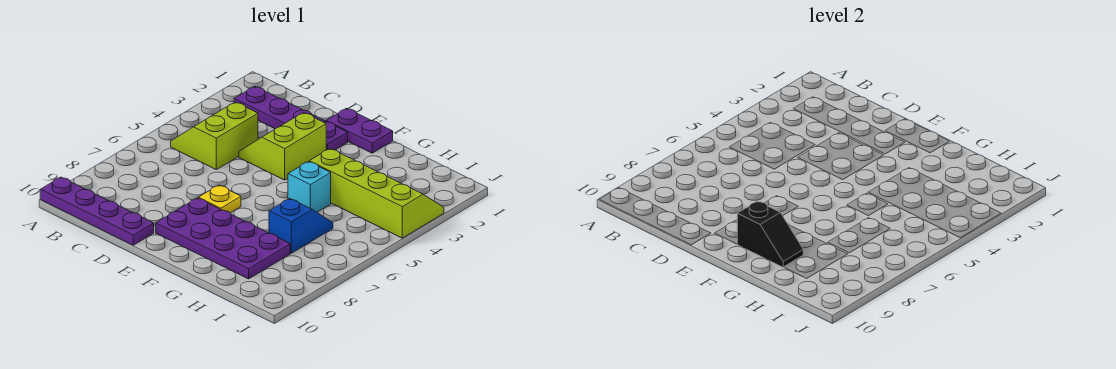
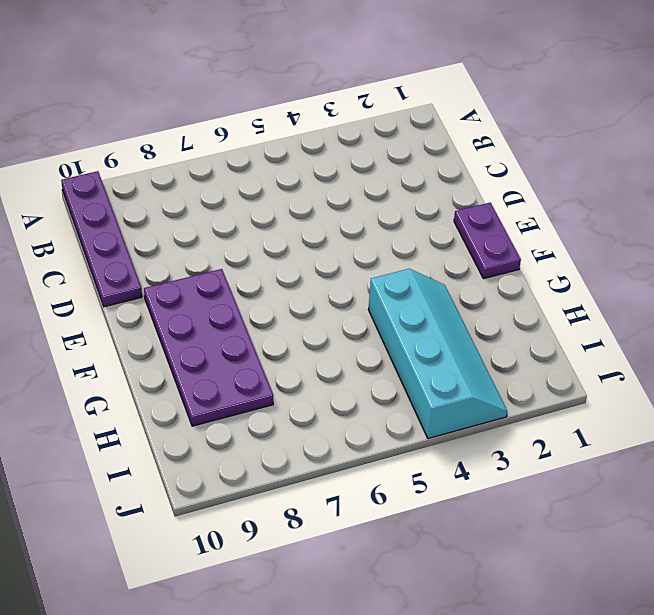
cyan slope G3:J4 level 1 top 4 -> lime slope G3:J4 level 1 top 4
none -> purple plate B2:E2 level 1
none -> lime slope B4:C5 level 1 top C

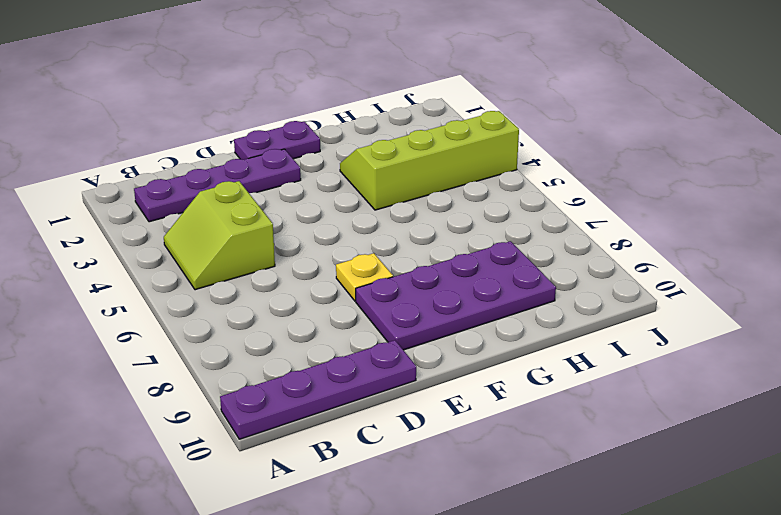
none -> lime slope D3:E4 level 1 top E
none -> cyan brick G5 level 1

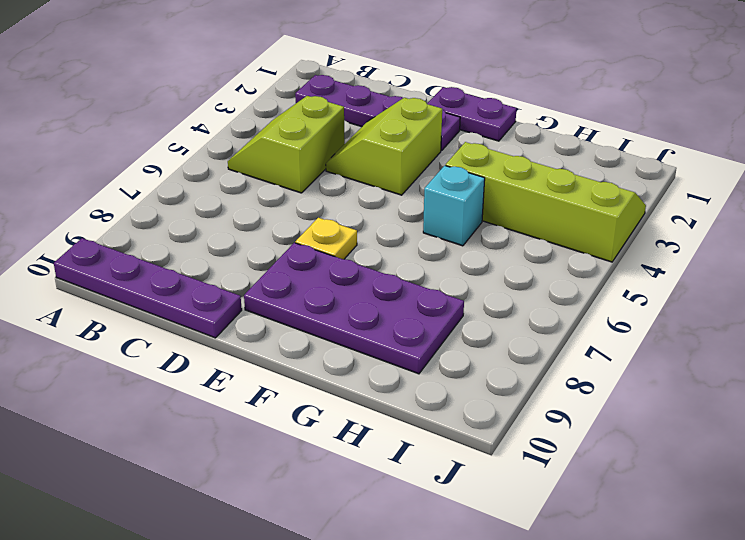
none -> blue slope H6:H7 level 1 top 7
none -> black slope F9:G9 level 2 top F

